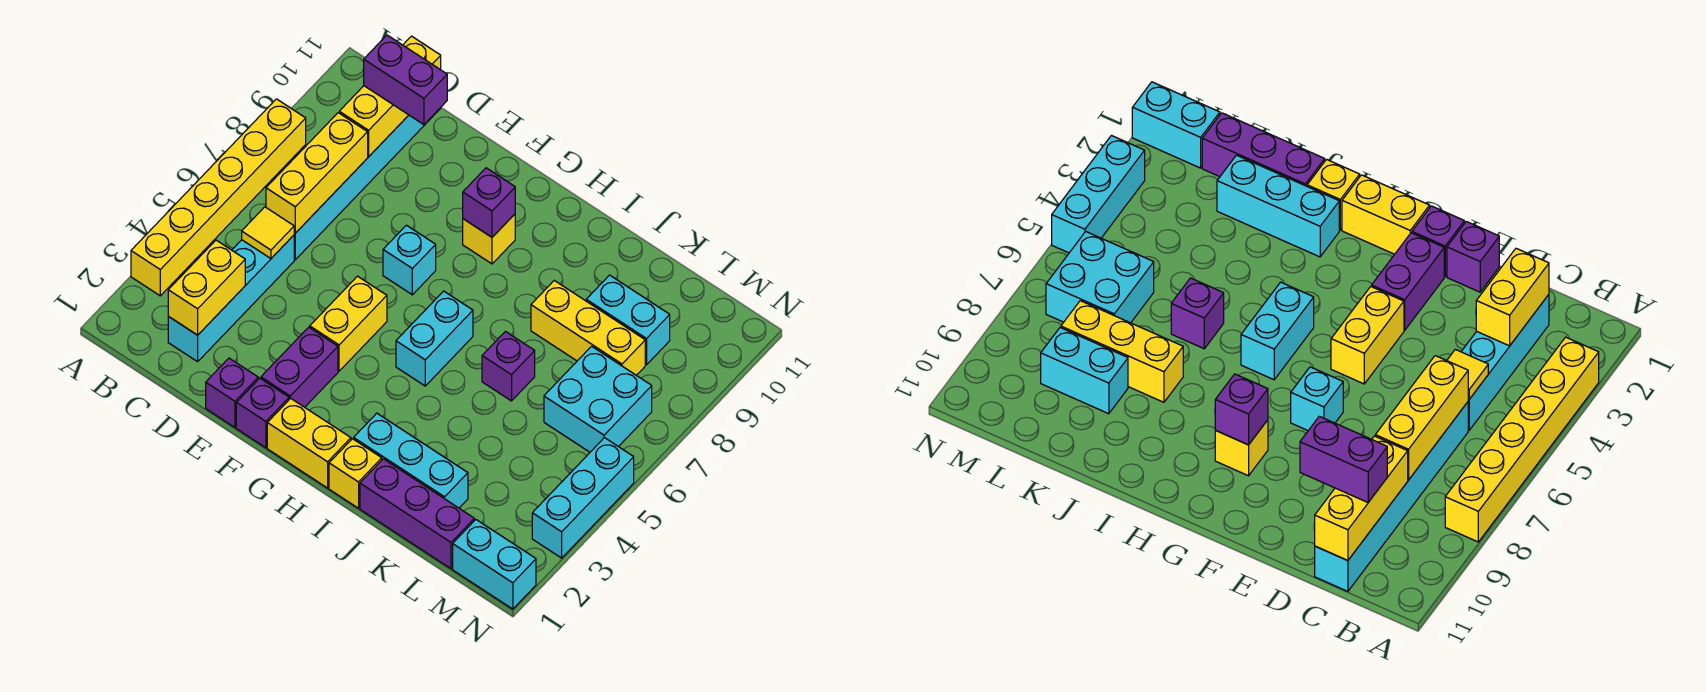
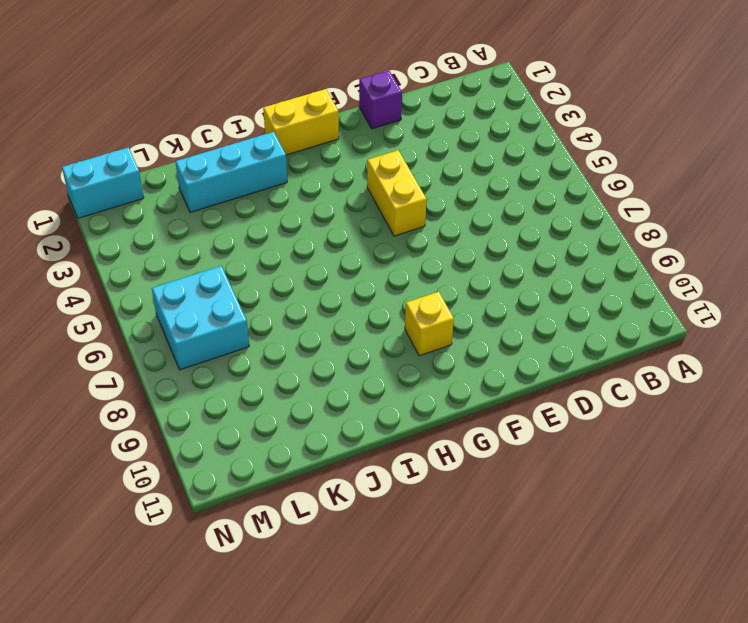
none -> yellow brick A3:A8 level 1
none -> cyan brick C2:C5 level 1
none -> cyan brick C6:C11 level 1

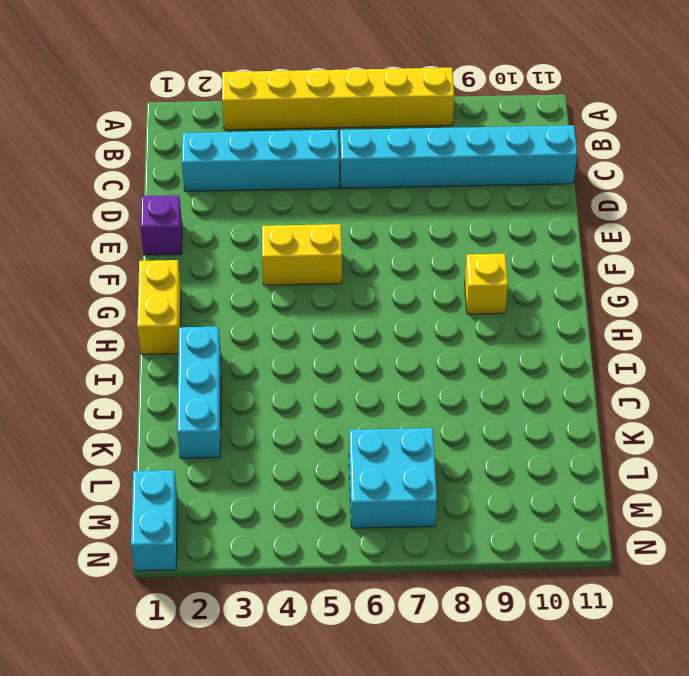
none -> purple brick F1 level 1
none -> purple brick F2:F3 level 1
none -> cyan brick F7 level 1

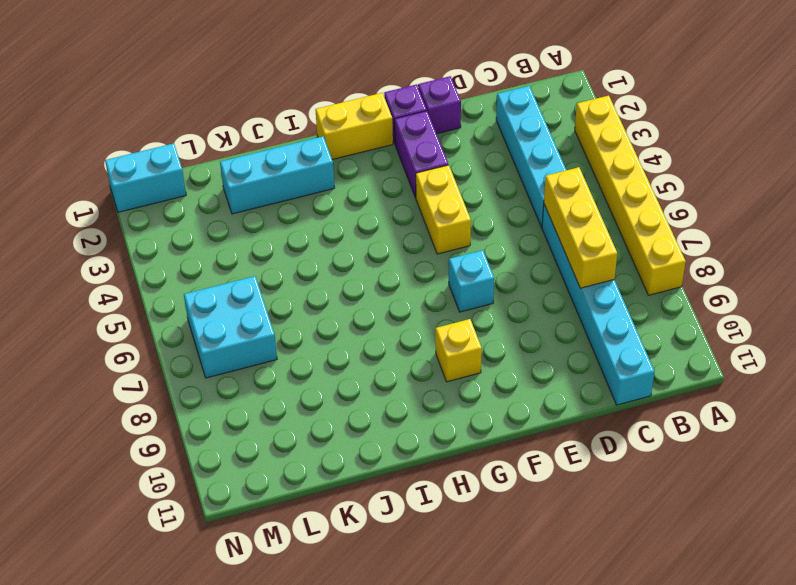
none -> cyan brick H5:H6 level 1
none -> yellow brick I1 level 1
none -> purple brick J1:L1 level 1

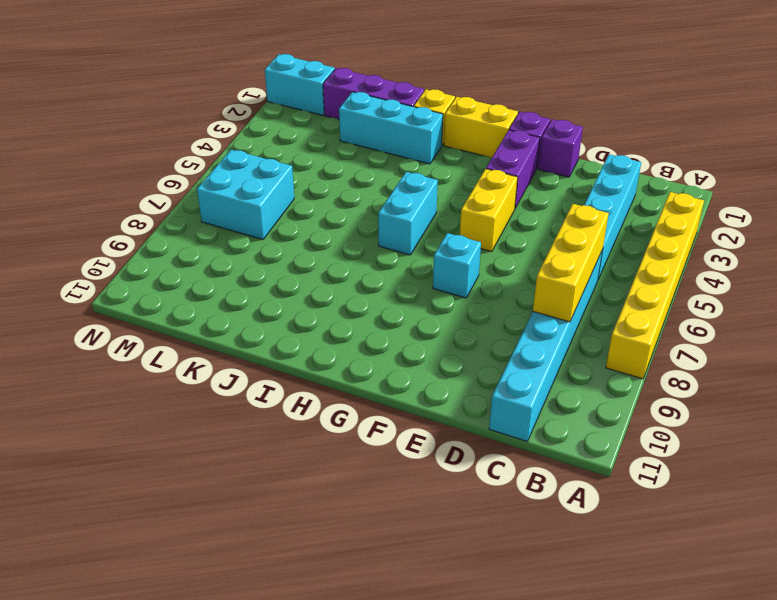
none -> yellow brick G9 level 1
none -> purple brick J6 level 1
none -> yellow brick J8:L8 level 1

